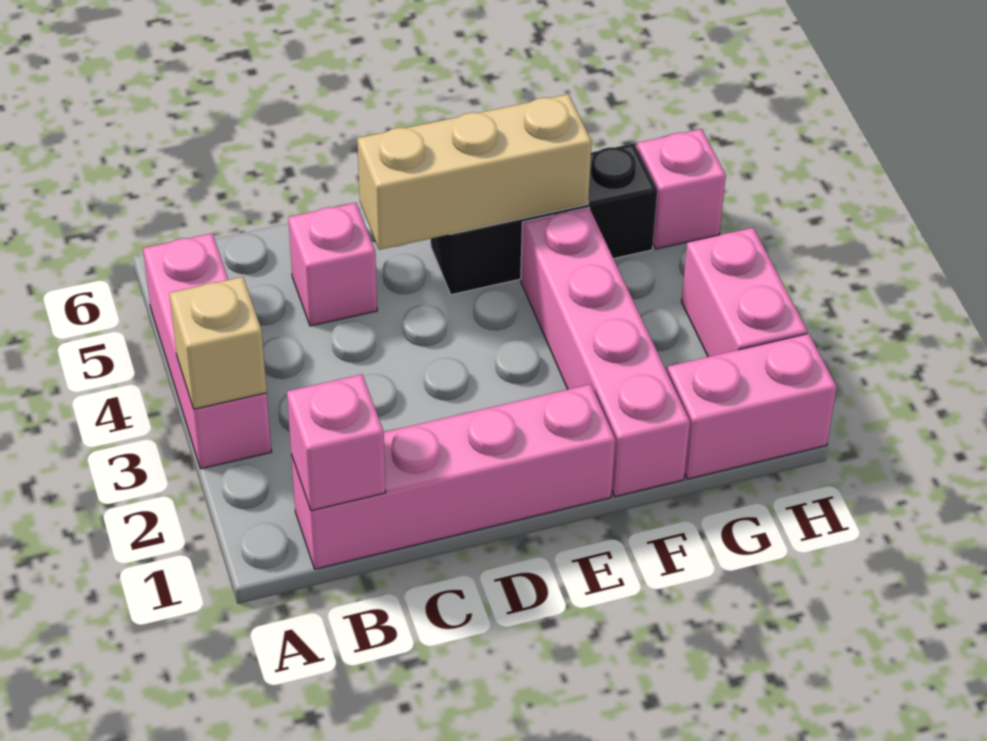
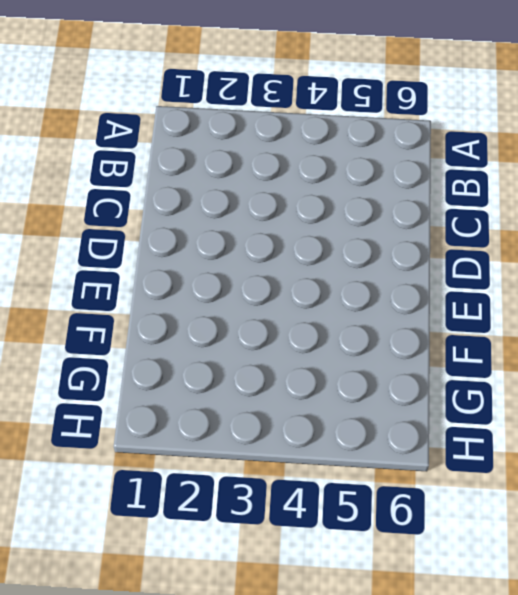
none -> pink brick A3:A5 level 1
none -> pink brick B1:E1 level 1

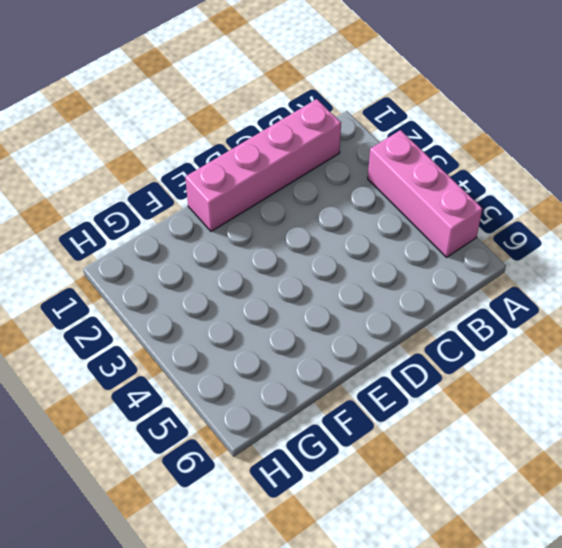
none -> pink brick C5 level 1
none -> black brick E5:G5 level 1

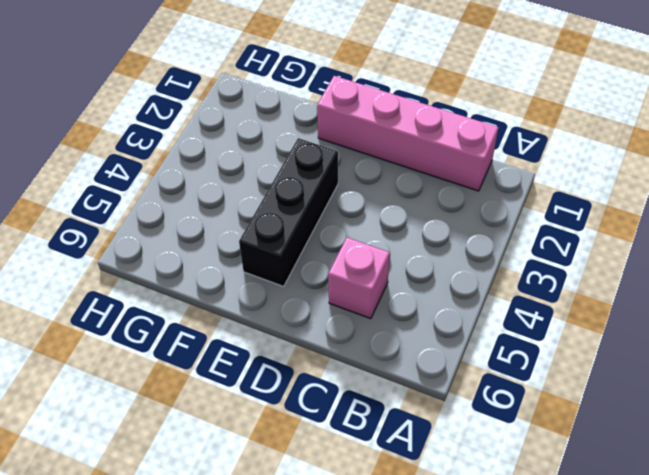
black brick E3:E5 level 1 -> black brick E5:G5 level 1
none -> pink brick A3:A5 level 1
none -> pink brick F1:F4 level 1

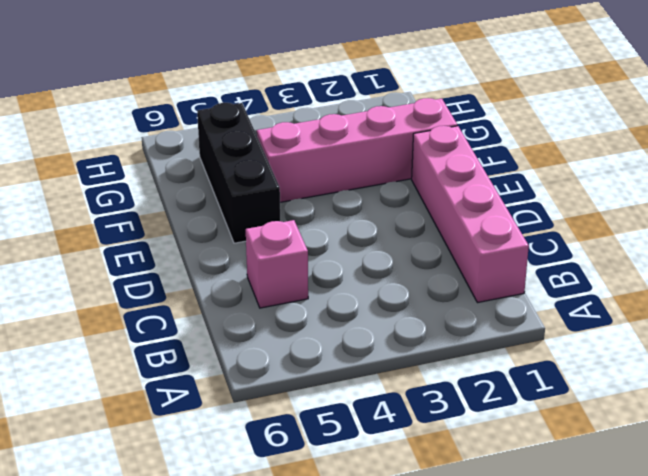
none -> pink brick A3:A5 level 1
none -> pink brick G1:H1 level 1

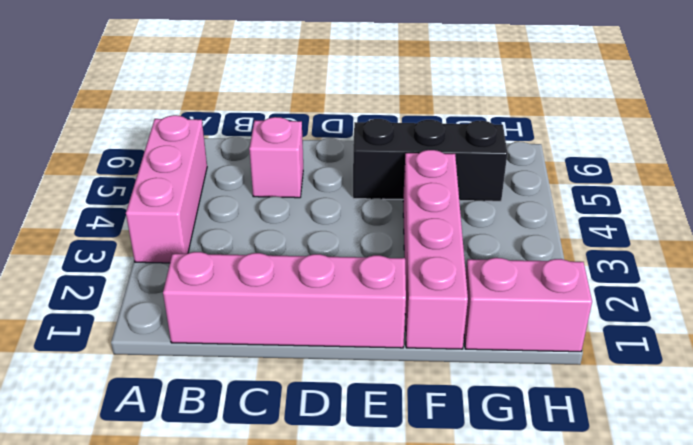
none -> pink brick H2:H3 level 1
none -> pink brick H5 level 1

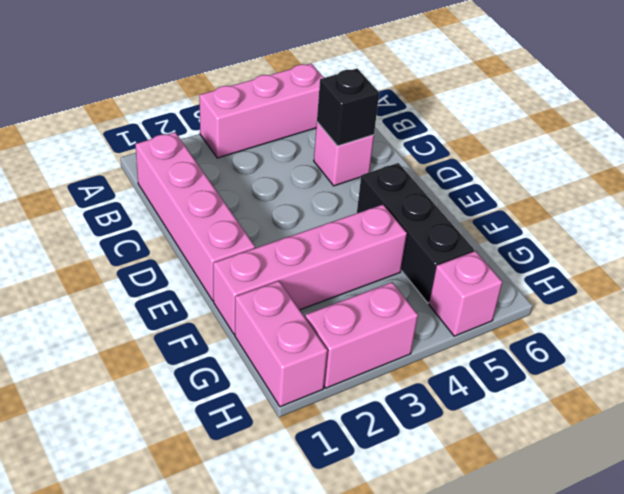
black brick C5 level 2 -> none
none -> tan brick A3 level 2
none -> pink brick B1 level 2

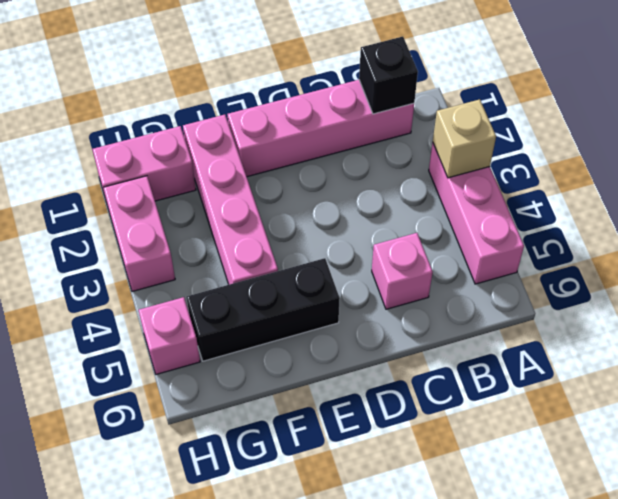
black brick B1 level 2 -> pink brick B1 level 2
none -> tan brick D5:F5 level 2

